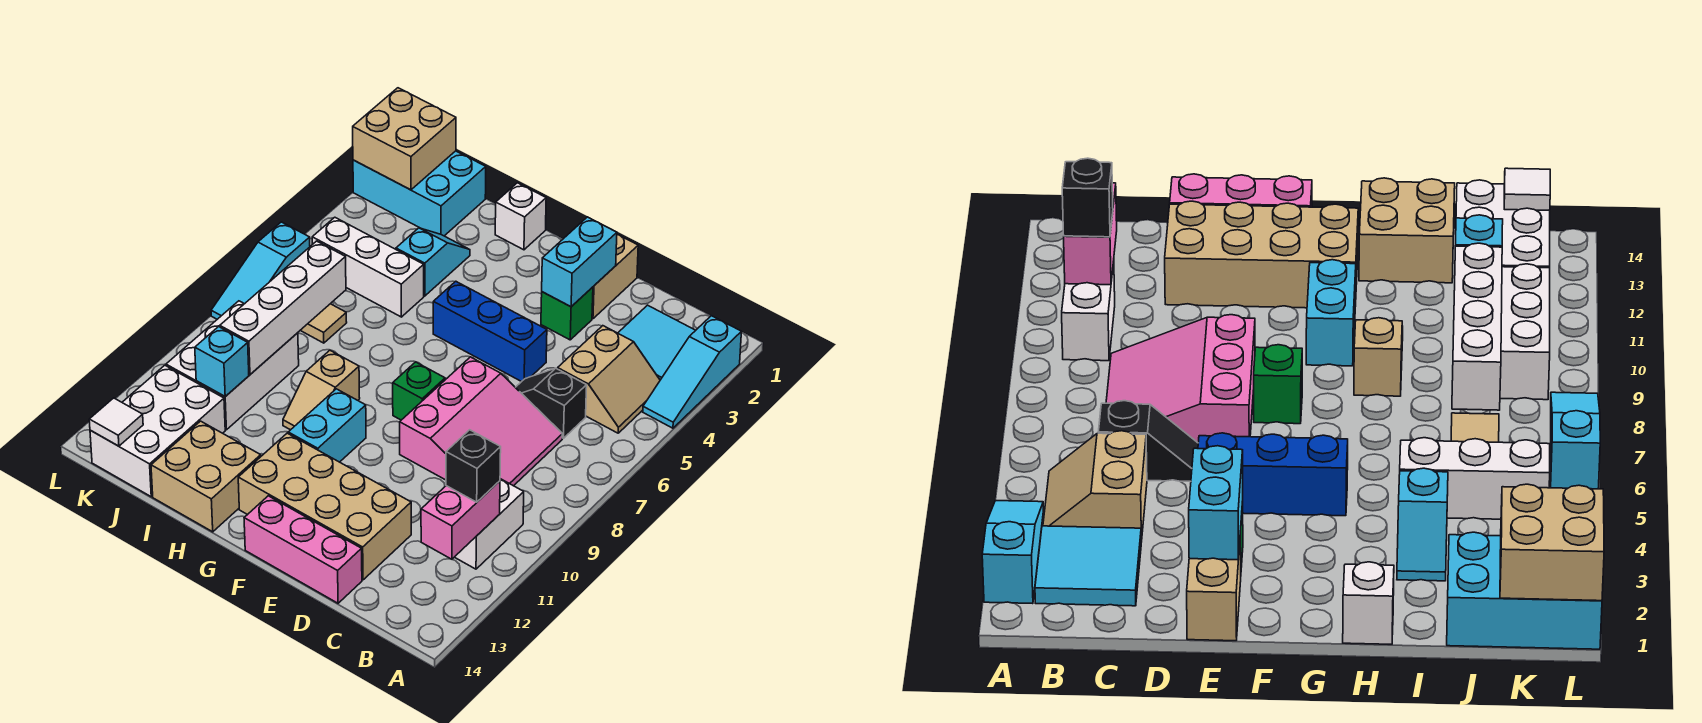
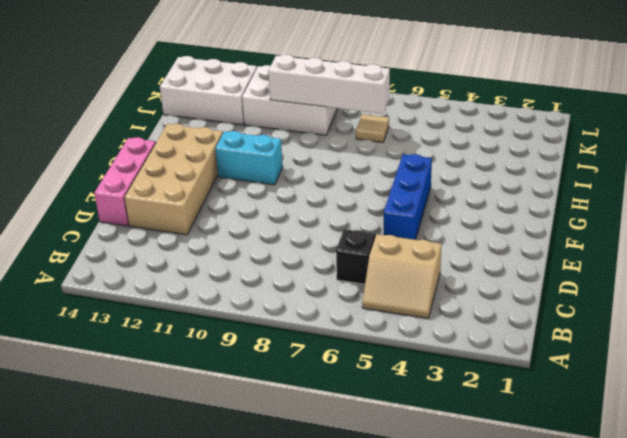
none -> cyan slope A2:A4 level 1 top 2
none -> cyan tile B2:C3 level 1
none -> white brick B10:B11 level 1
none -> pink slope C7:E9 level 1 top E

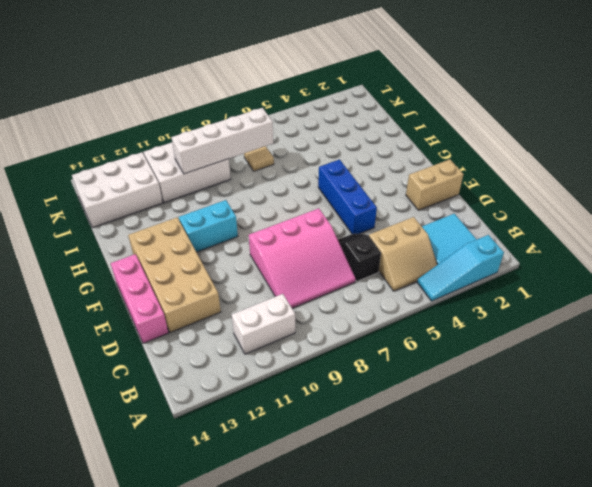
none -> green brick E3 level 1
none -> green brick F8 level 1
none -> white brick H1 level 1
none -> tan slope H9:H10 level 1 top 9

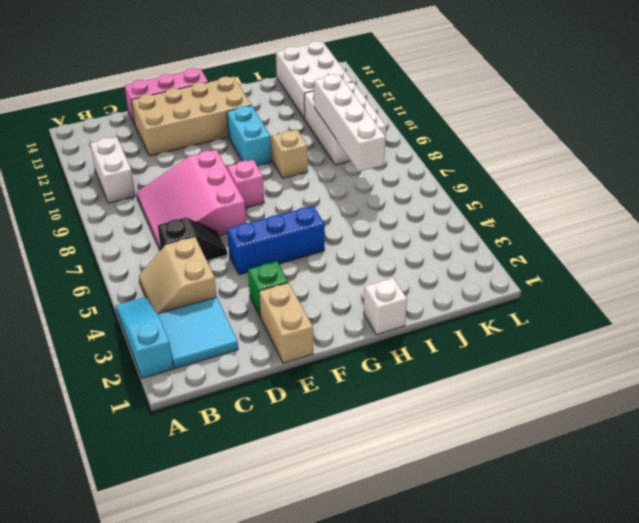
pink brick F8 level 1 -> green brick F8 level 1
none -> tan brick H13:I14 level 1
none -> cyan slope I3:I4 level 1 top 4
none -> white brick I5:K5 level 1
none -> cyan brick J1:L2 level 1

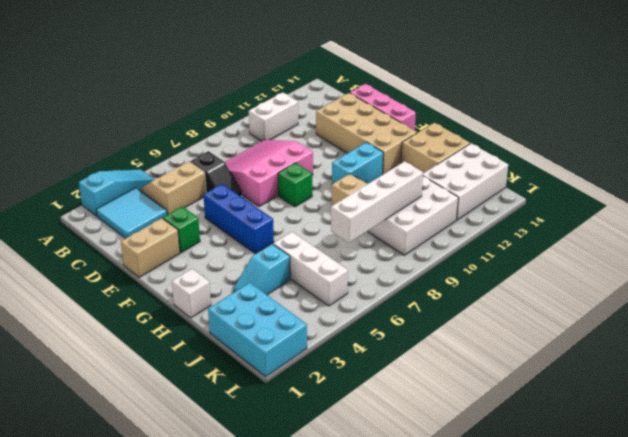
none -> tan tile J7 level 1
none -> cyan slope L6:L8 level 1 top 6
none -> pink brick B11:B12 level 2
none -> cyan brick E2:E3 level 2

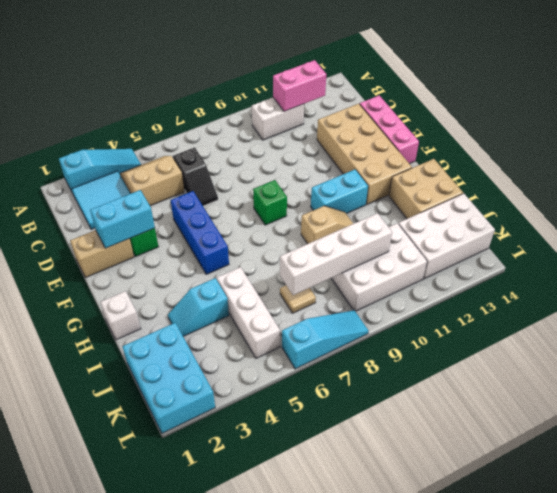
none -> pink slope C7:E9 level 1 top E
none -> cyan brick J11 level 2
none -> tan brick K1:L2 level 2
none -> white tile K14 level 2

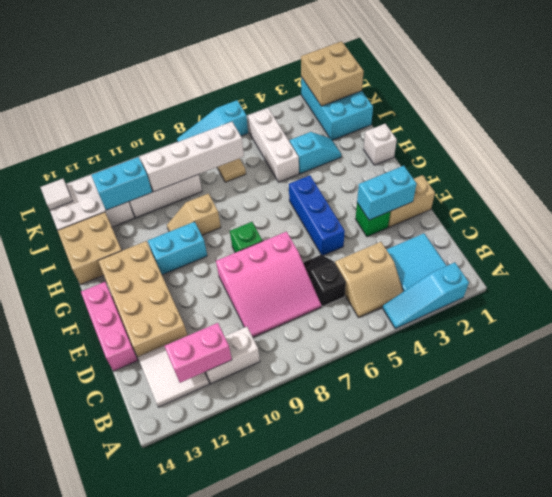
white tile B12:C13 level 1 -> none
cyan brick J11:J12 level 2 -> cyan brick J11 level 2
none -> black brick B11 level 3

